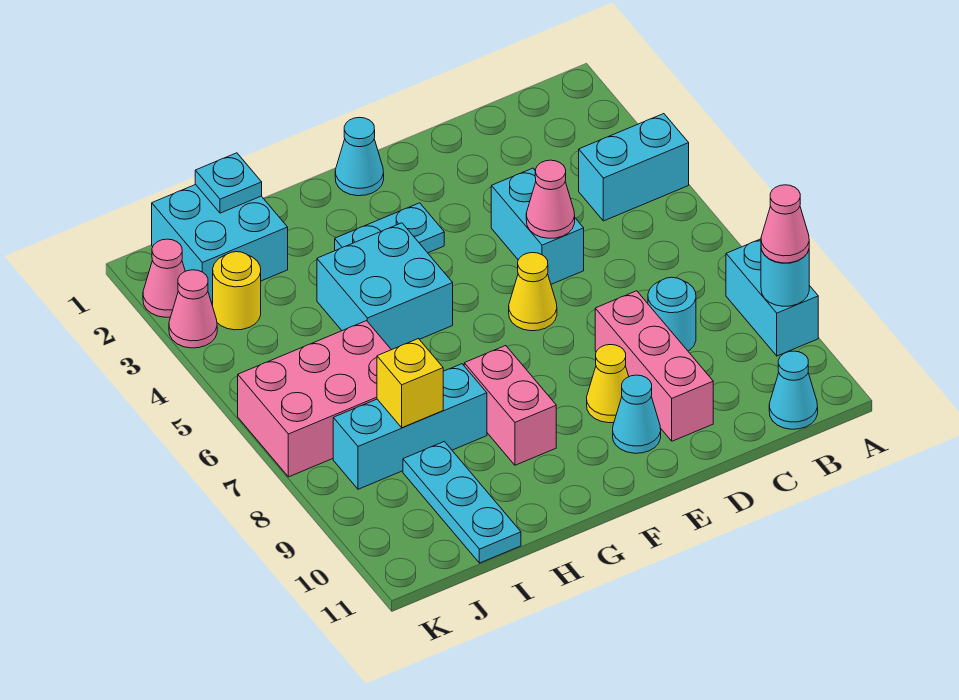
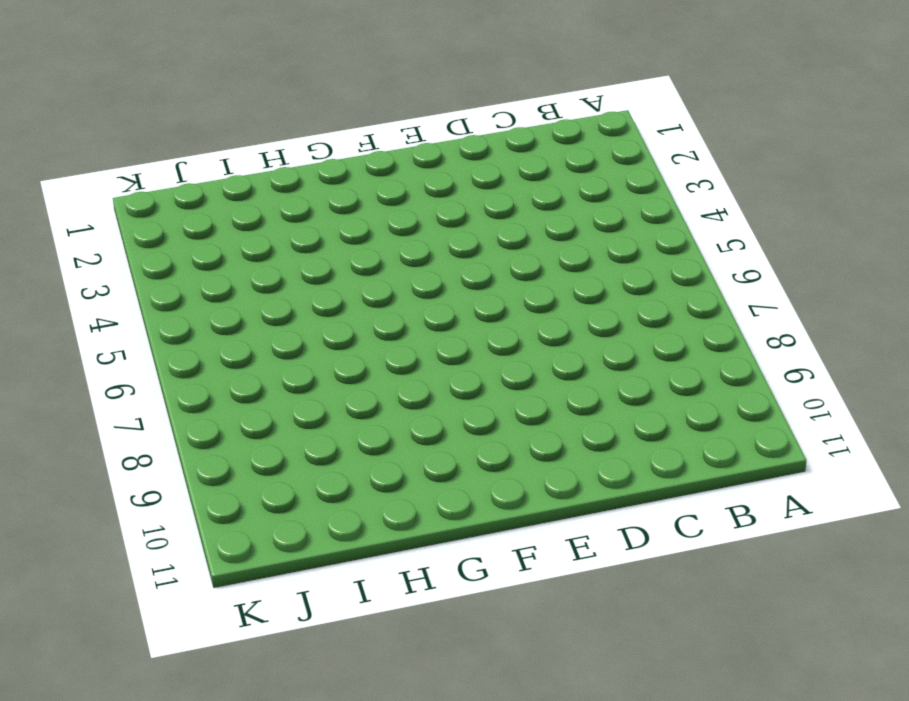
none -> cyan brick A4:B4 level 1
none -> cyan brick A8:A9 level 1
none -> cyan cone B11 level 1

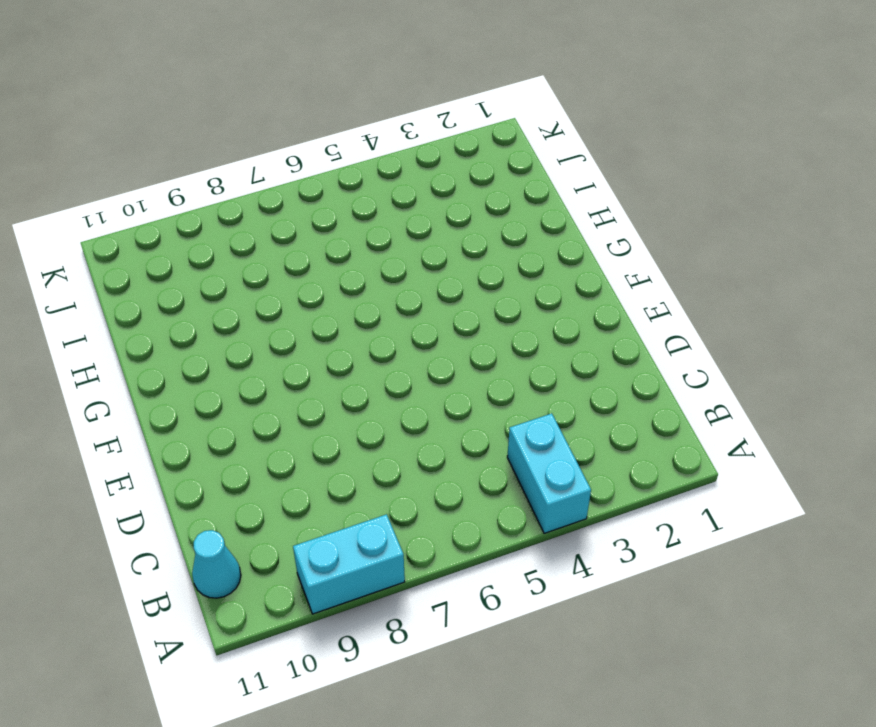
none -> cyan round brick C8 level 1
none -> cyan brick D4:D5 level 1
none -> pink brick D8:D10 level 1

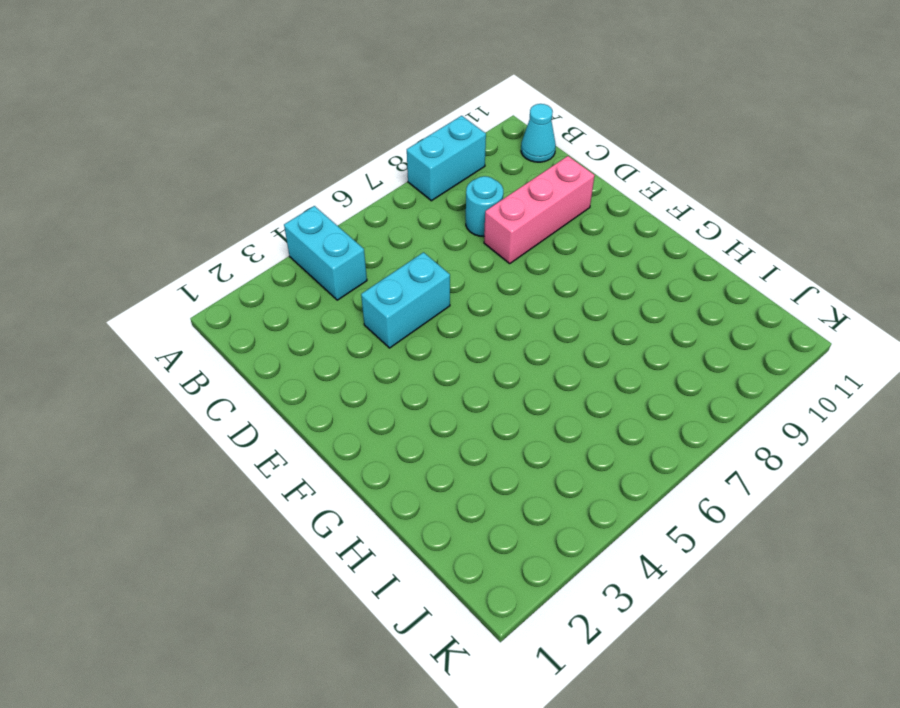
none -> yellow cone E6 level 1
none -> yellow cone E9 level 1
none -> cyan cone E10 level 1

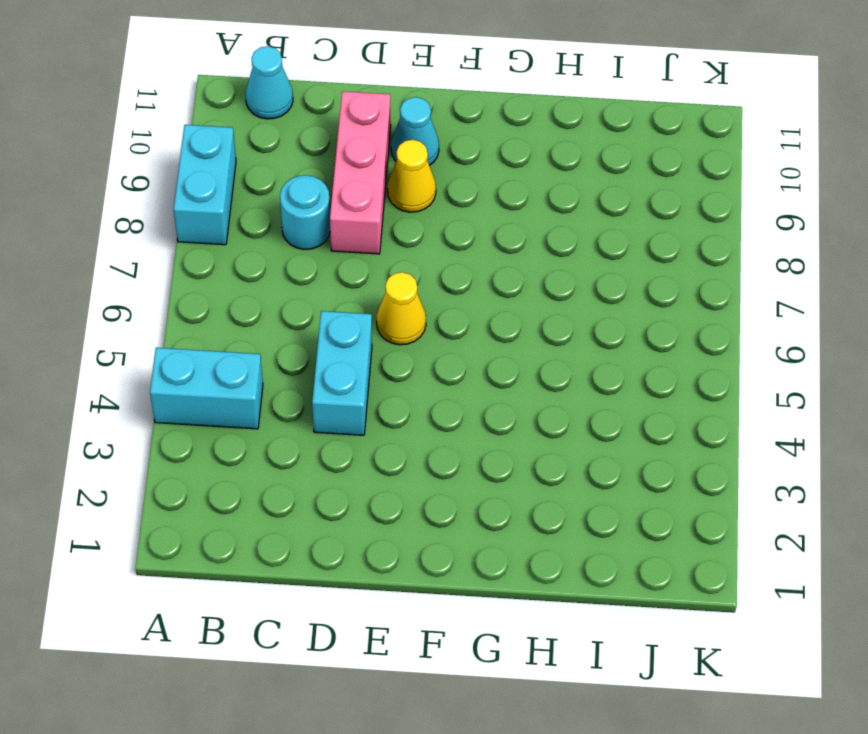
none -> cyan cone F1 level 1
none -> cyan plate F3:G3 level 1
none -> cyan brick G4:H5 level 1

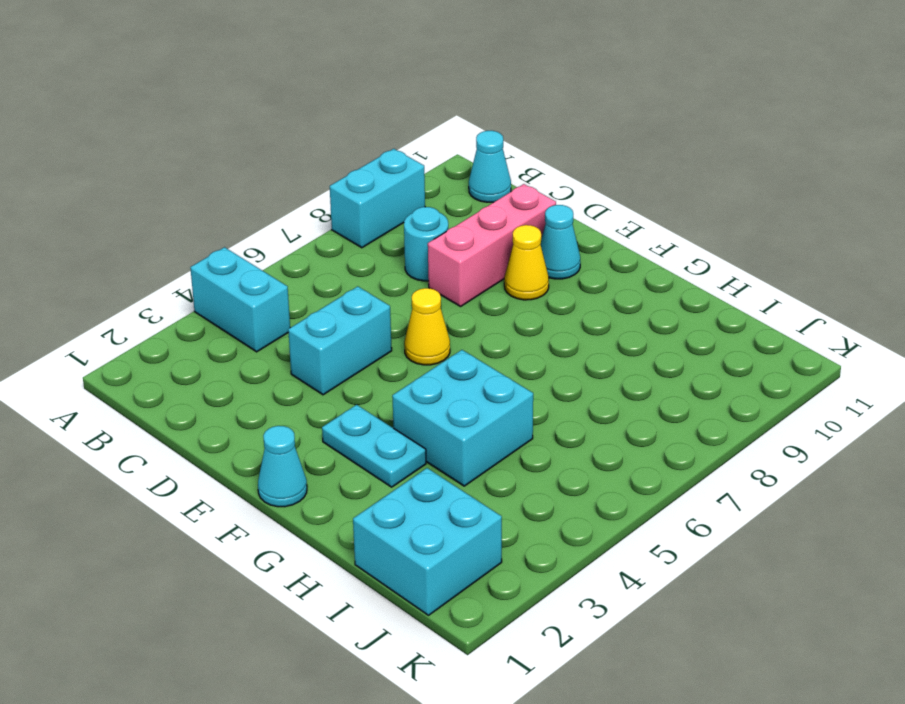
none -> pink brick G8:G9 level 1
none -> cyan brick H8:J8 level 1
none -> pink brick I6:K7 level 1

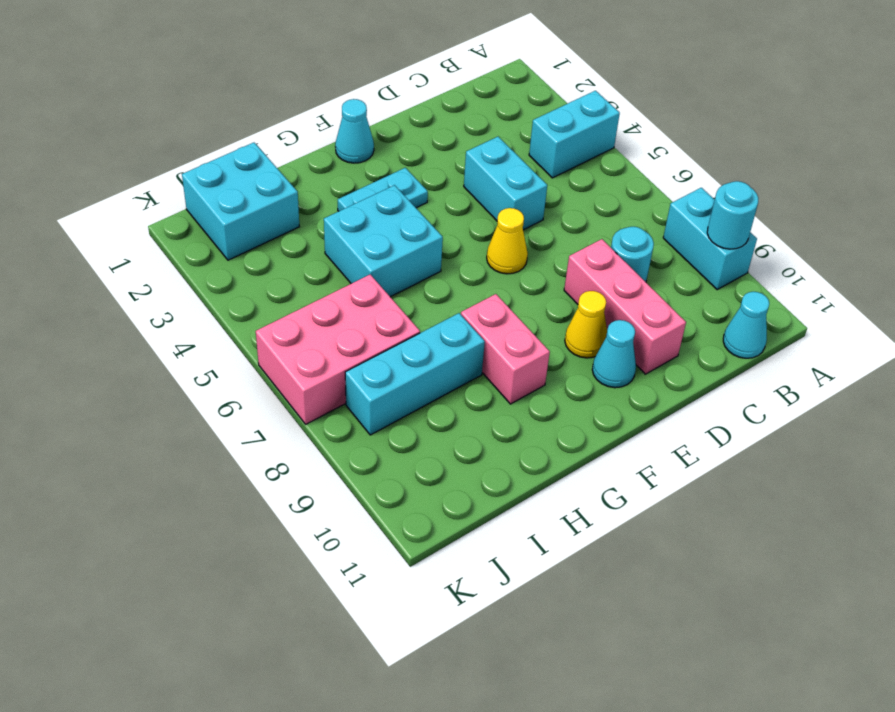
none -> cyan plate I9:I11 level 1
none -> yellow round brick J3 level 1
none -> pink cone K2 level 1

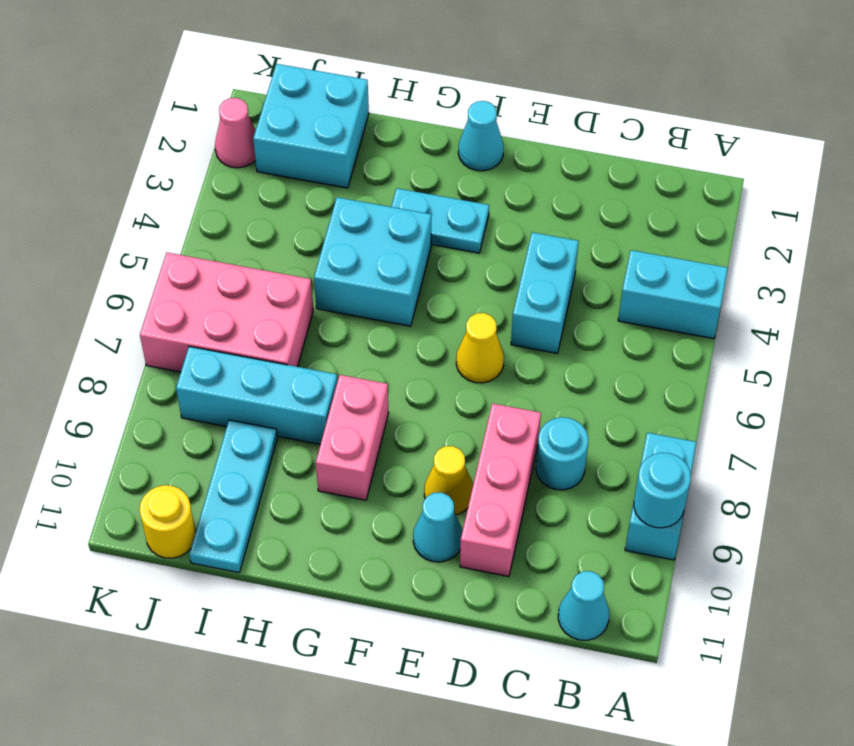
yellow round brick J11 level 1 -> yellow round brick J3 level 1
none -> pink cone K3 level 1
none -> pink cone D5 level 2
none -> cyan plate I1 level 2

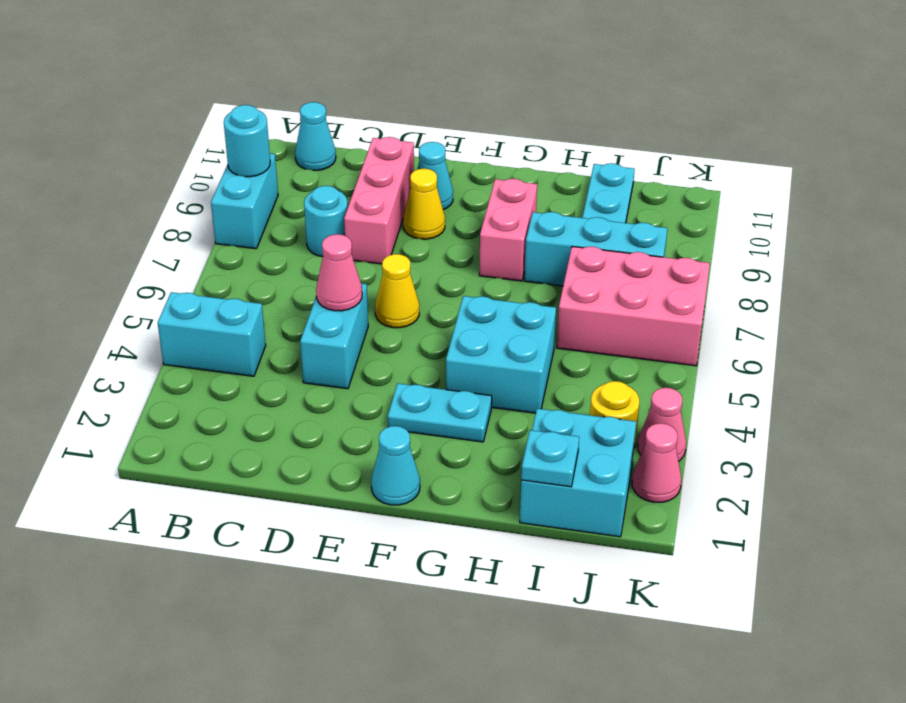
none -> yellow brick I8 level 2
none -> pink cone A9 level 3

